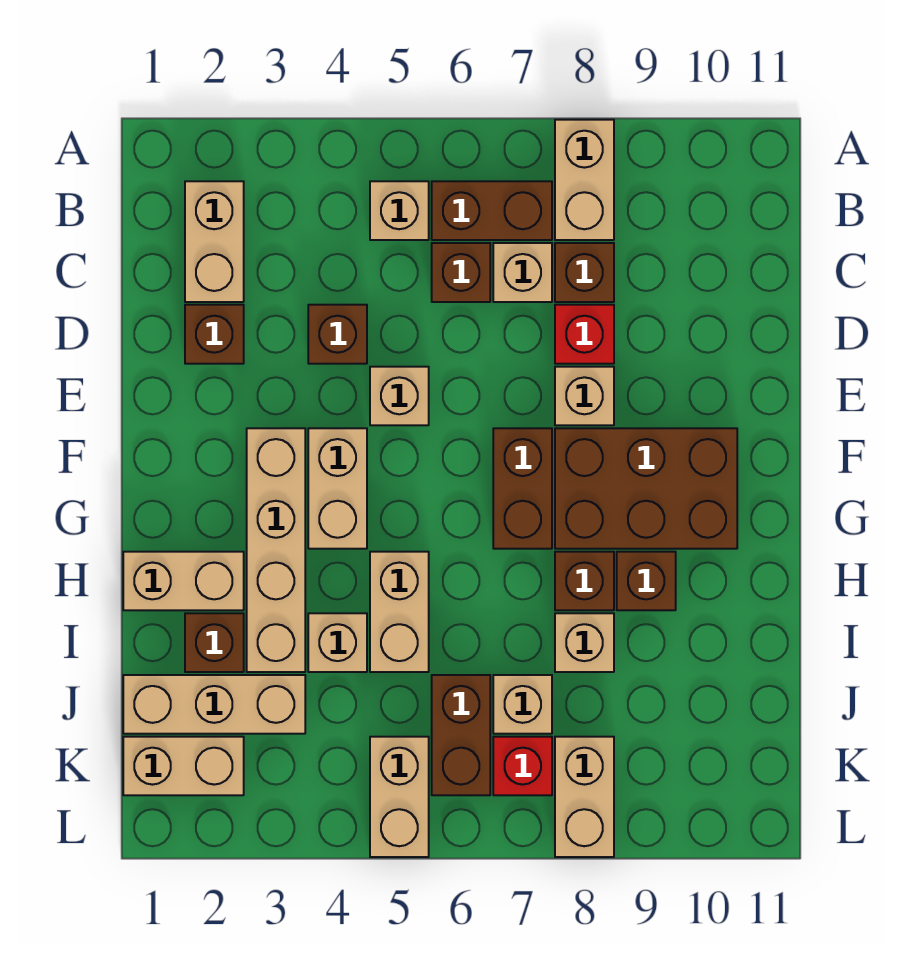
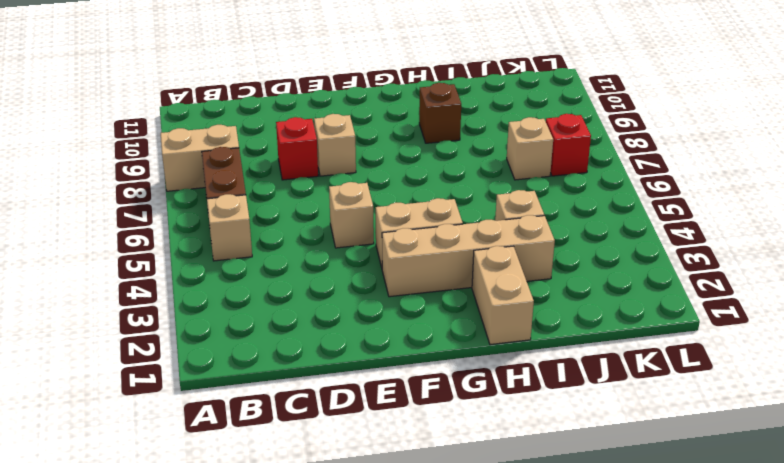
none -> tan brick B2:C2 level 1
none -> brown brick C6 level 1
none -> tan brick C7 level 1
none -> brown brick C8 level 1

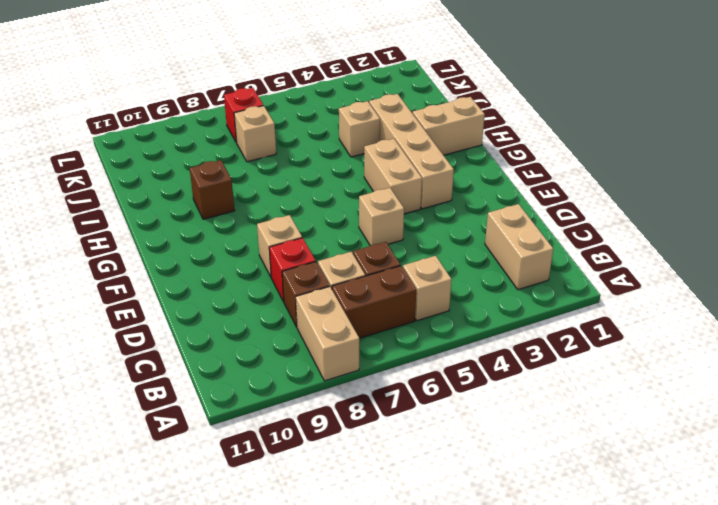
none -> brown brick D2 level 1
none -> brown brick D4 level 1
none -> brown brick F7:G7 level 1
none -> brown brick F8:G10 level 1

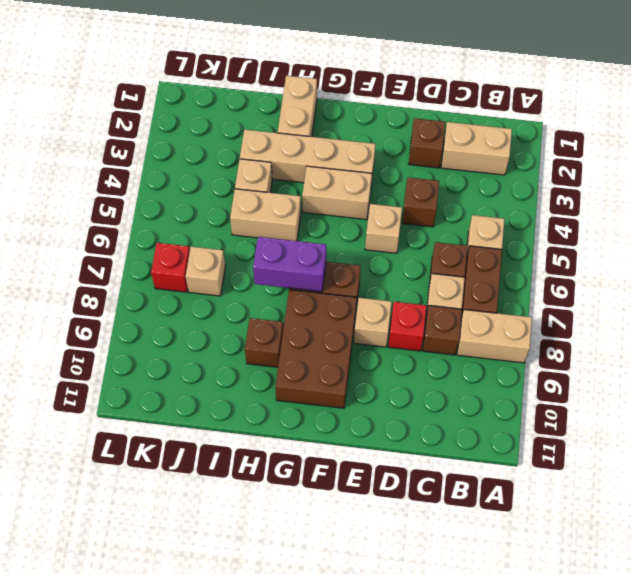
purple brick G7:H7 level 2 -> none
none -> brown brick H8 level 1
none -> brown brick I2 level 1
none -> tan brick I8 level 1
none -> tan brick J1:J3 level 1

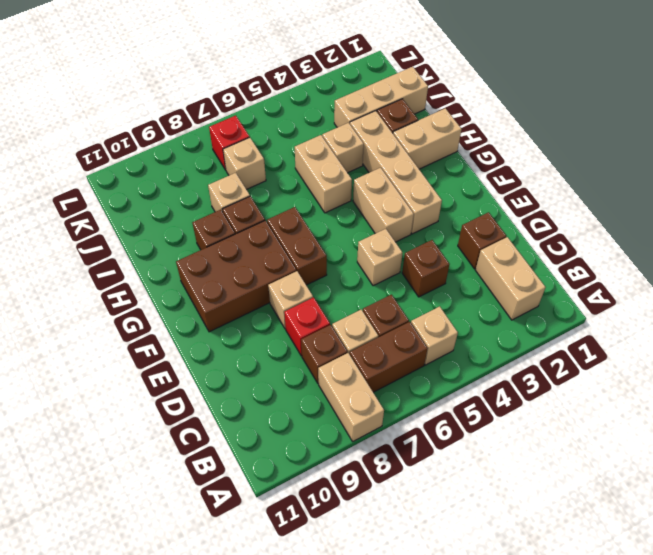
none -> brown brick J6:K6 level 1
none -> tan brick K1:K2 level 1
none -> tan brick K5:L5 level 1
none -> tan brick K8:L8 level 1

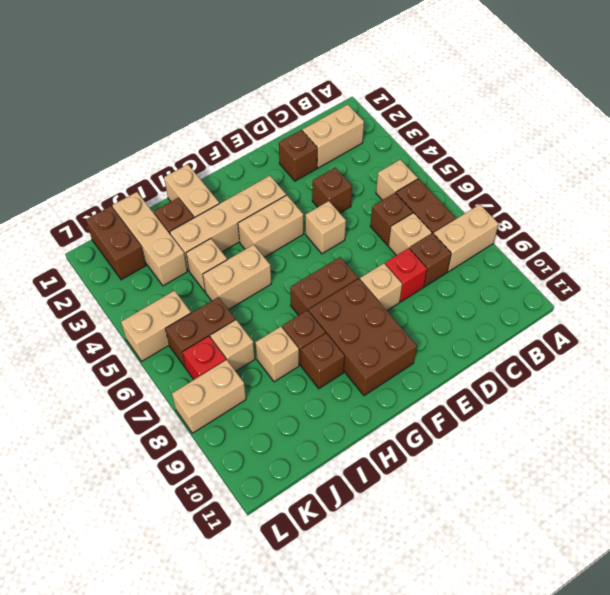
brown brick K1:K2 level 1 -> tan brick K1:K2 level 1

